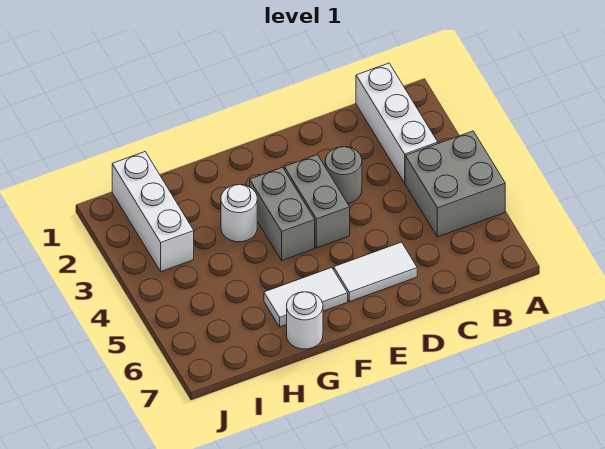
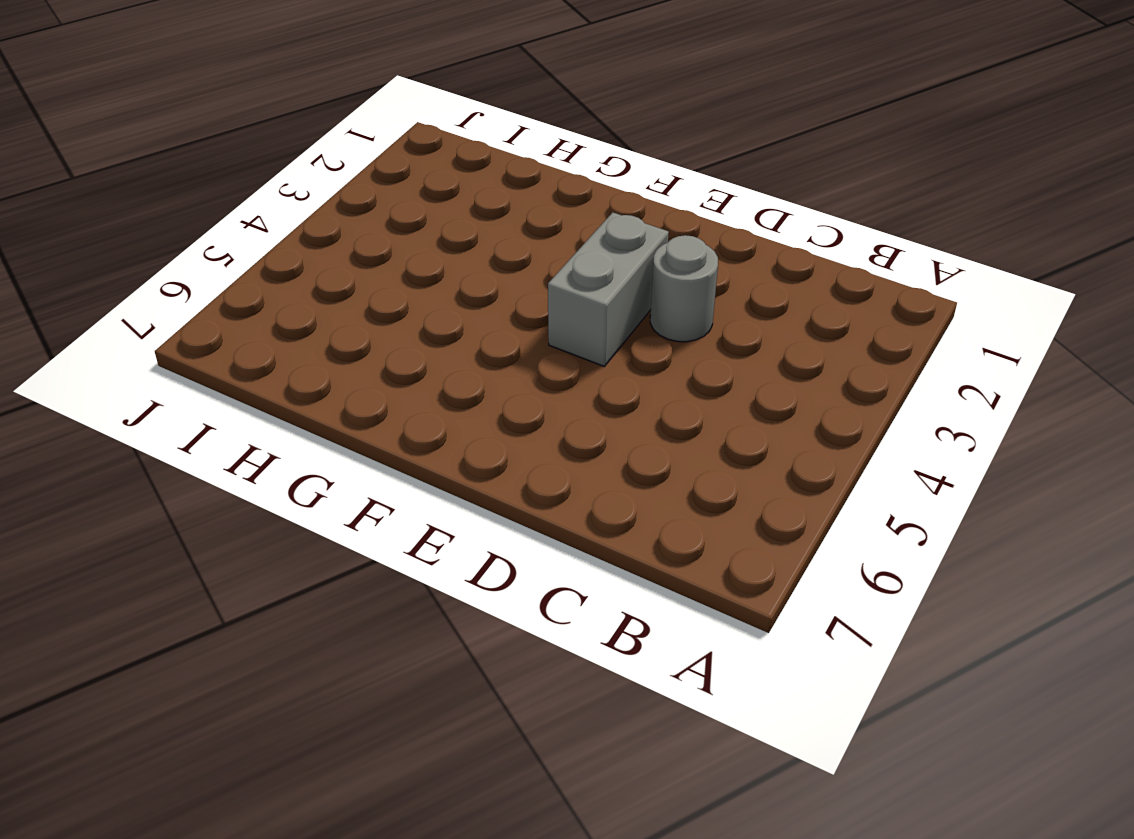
none -> grey brick A4:B5 level 1
none -> white brick B1:B3 level 1

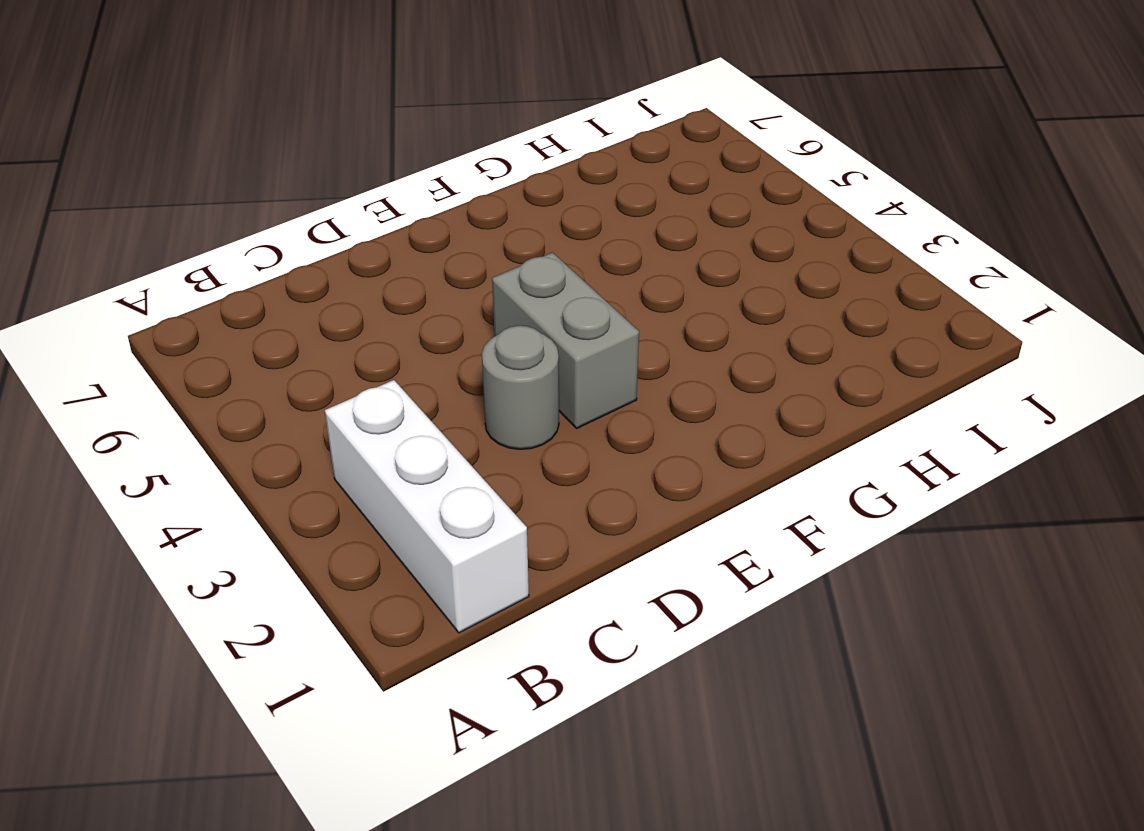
none -> grey brick A4:B5 level 1
none -> white tile D6:E6 level 1

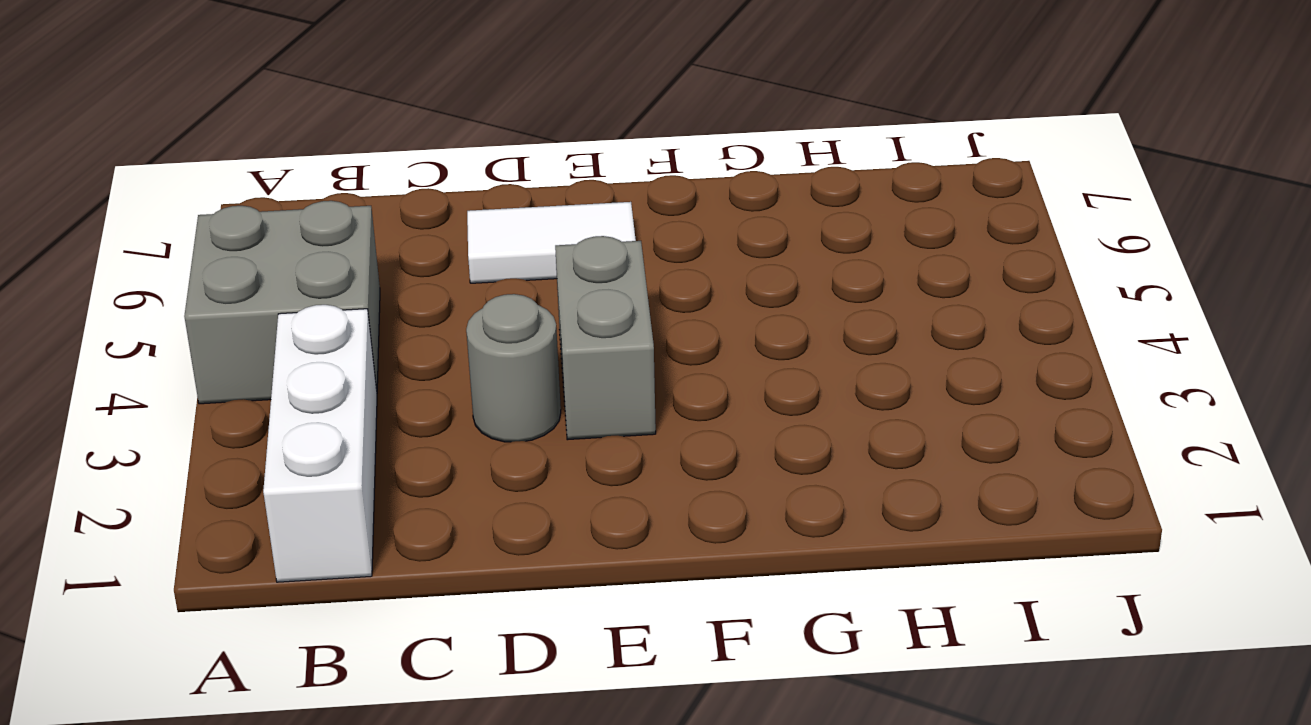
none -> grey brick F3:F4 level 1
none -> white tile F6:G6 level 1

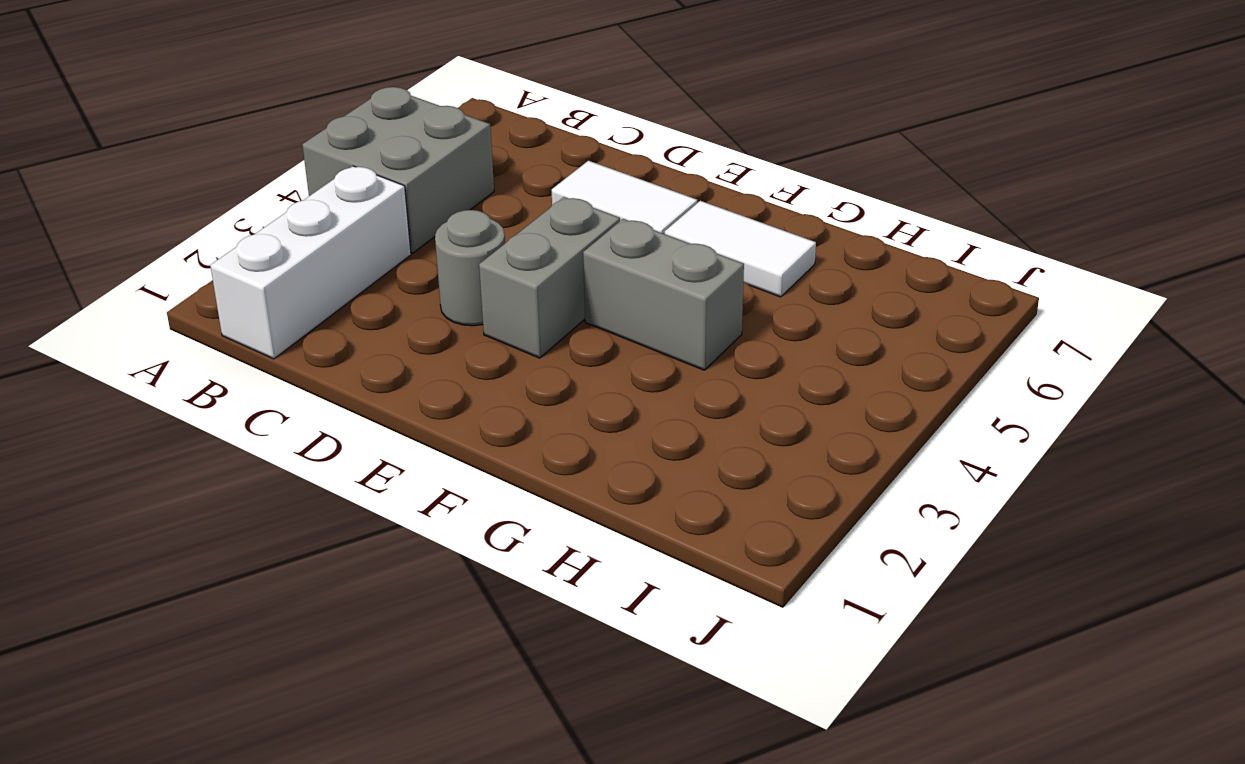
grey brick F4:G4 level 1 -> grey brick F3:F4 level 1
none -> white round brick G3 level 1
none -> white round brick G7 level 1

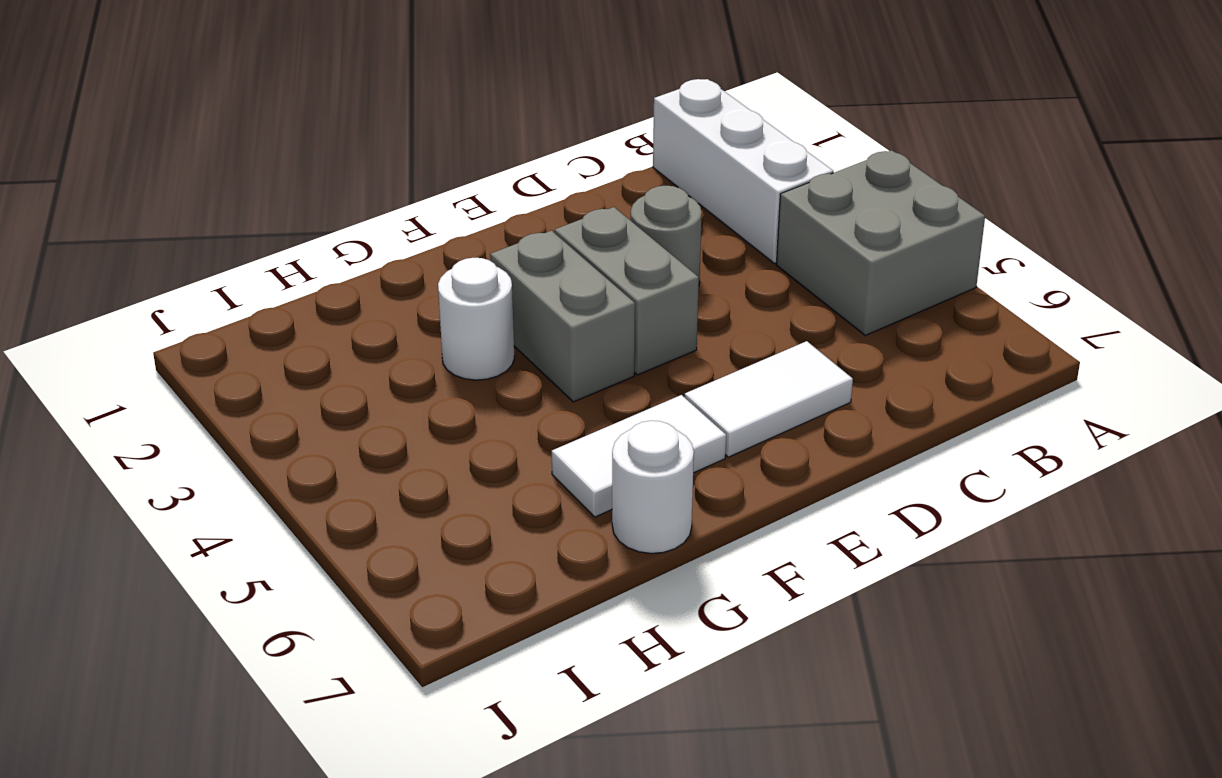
none -> white brick I1:I3 level 1

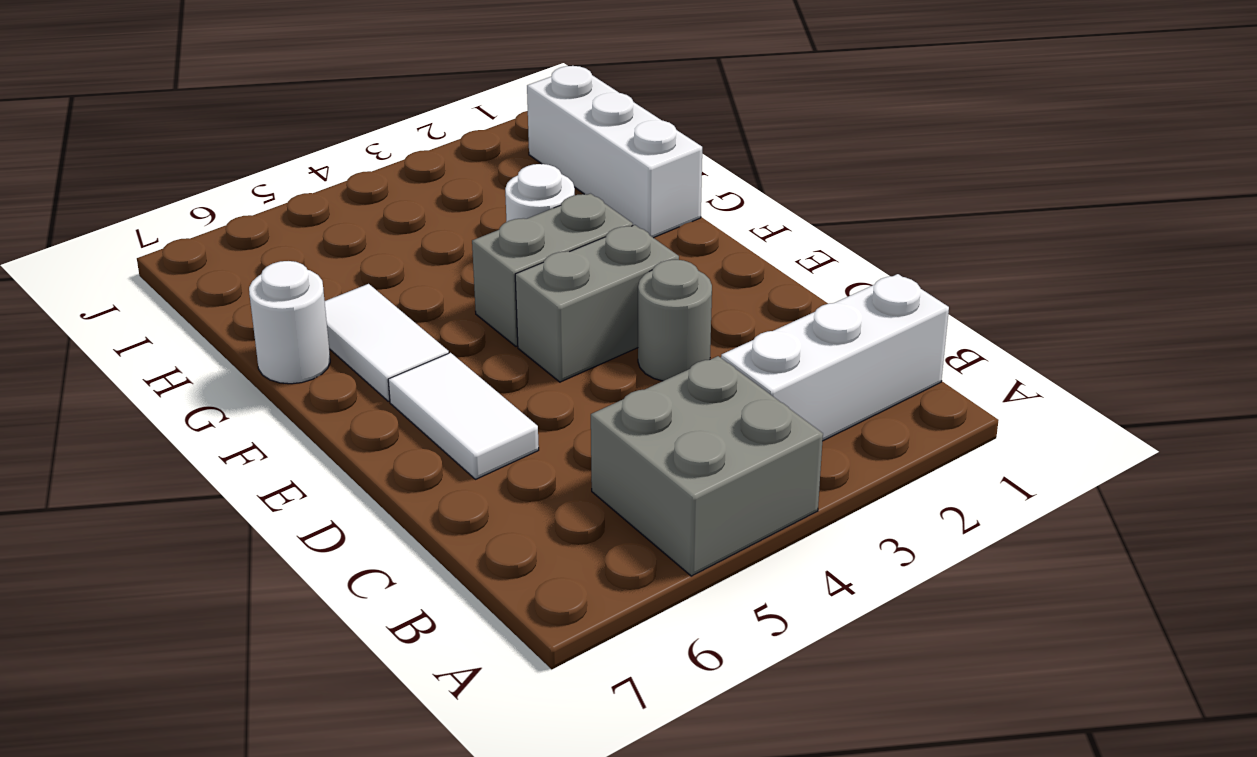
white brick G1:I1 level 1 -> white brick I1:I3 level 1

